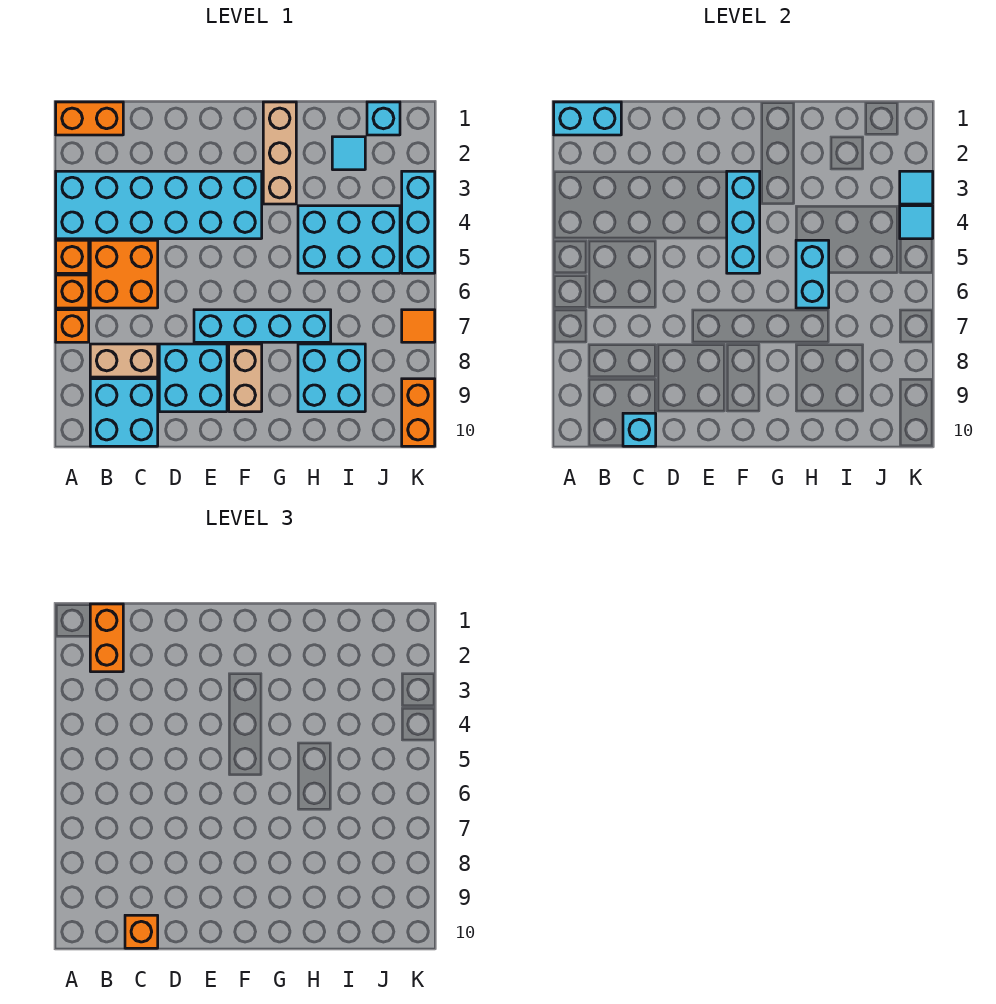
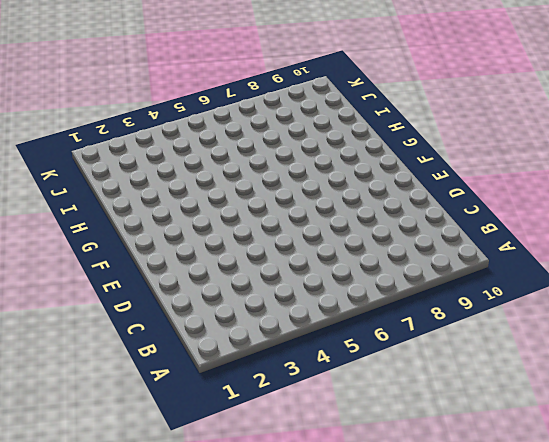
none -> orange brick A1:B1 level 1
none -> cyan brick A3:F4 level 1
none -> orange brick A5 level 1

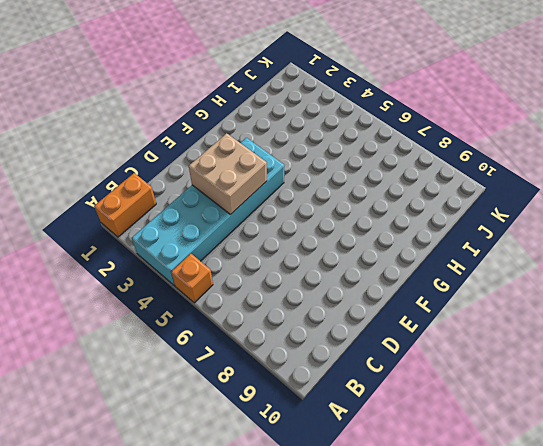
tan brick D3:E4 level 2 -> none
none -> orange brick A6 level 1
none -> orange brick A7 level 1
none -> orange brick B5:C6 level 1

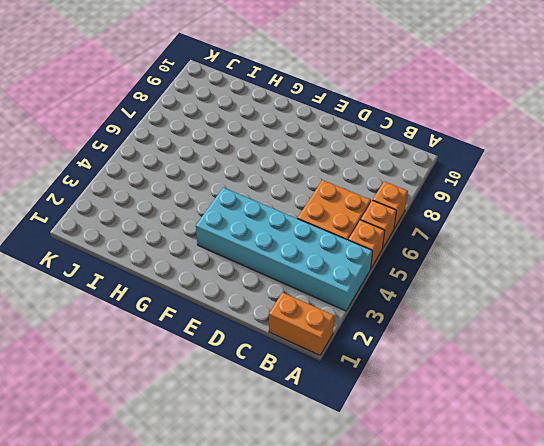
none -> tan brick B8:C8 level 1
none -> cyan brick B9:C10 level 1
none -> cyan brick D8:E9 level 1

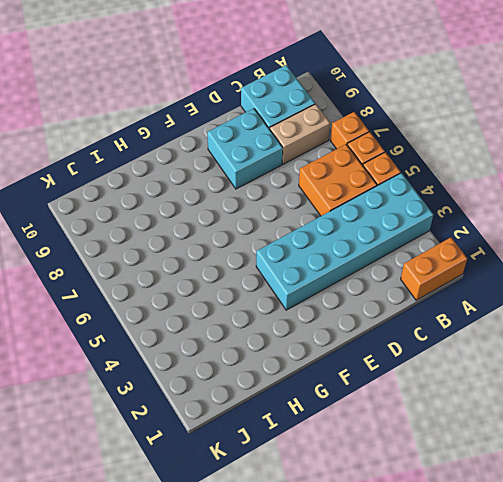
none -> cyan brick E7:H7 level 1
none -> tan brick F8:F9 level 1
none -> tan brick G1:G3 level 1

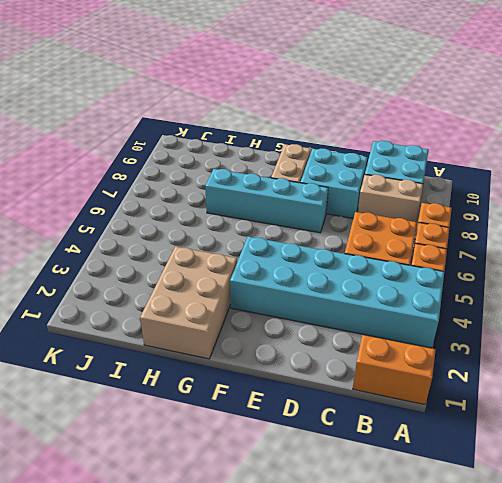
tan brick G1:H3 level 1 -> tan brick G1:G3 level 1
none -> cyan brick H4:J5 level 1
none -> cyan brick H8:I9 level 1
none -> cyan tile I2 level 1

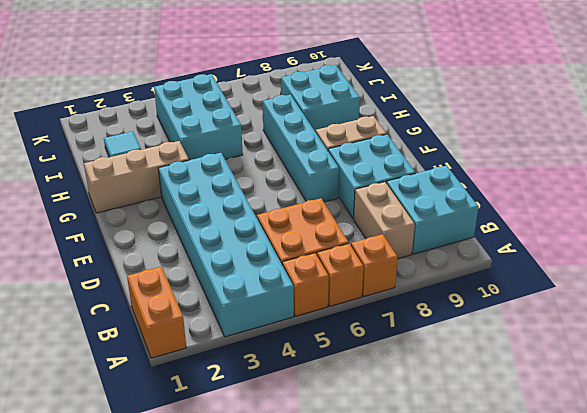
none -> cyan brick J1 level 1
none -> cyan brick K3:K5 level 1
none -> orange tile K7 level 1

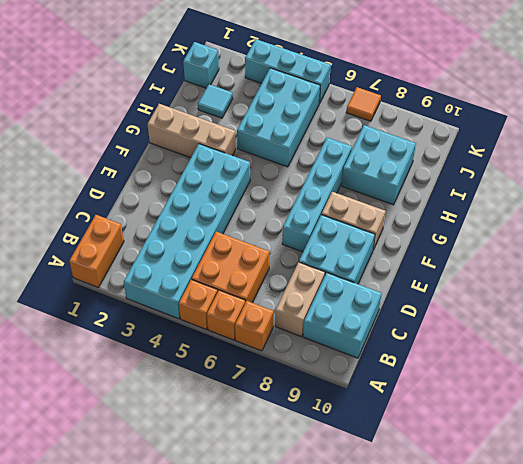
none -> orange brick K9:K10 level 1
none -> cyan brick A1:B1 level 2
none -> cyan brick C10 level 2

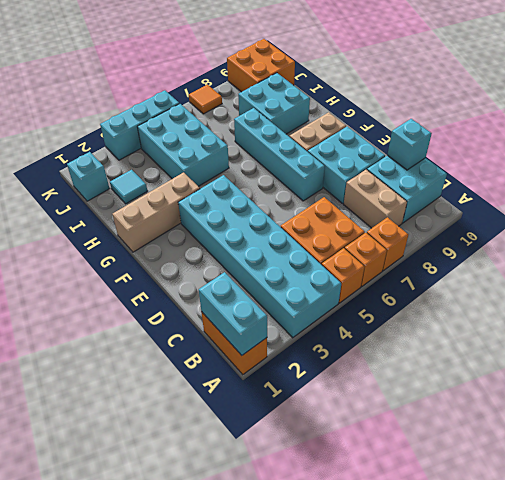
orange brick J9:K10 level 1 -> orange brick K9:K10 level 1
none -> cyan brick F3:F5 level 2
none -> cyan brick H5:H6 level 2
none -> cyan tile K3 level 2

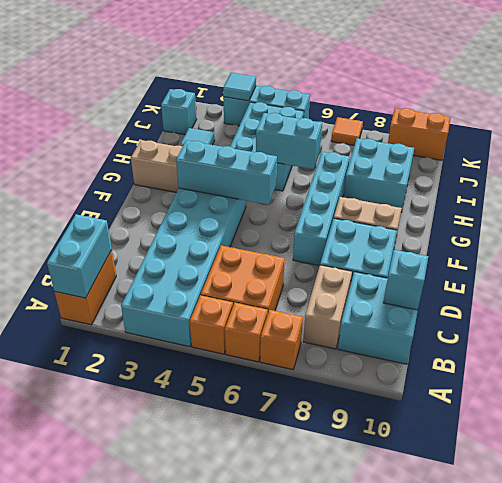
none -> cyan tile K4 level 2
none -> orange brick B1:B2 level 3
none -> orange brick C10 level 3

